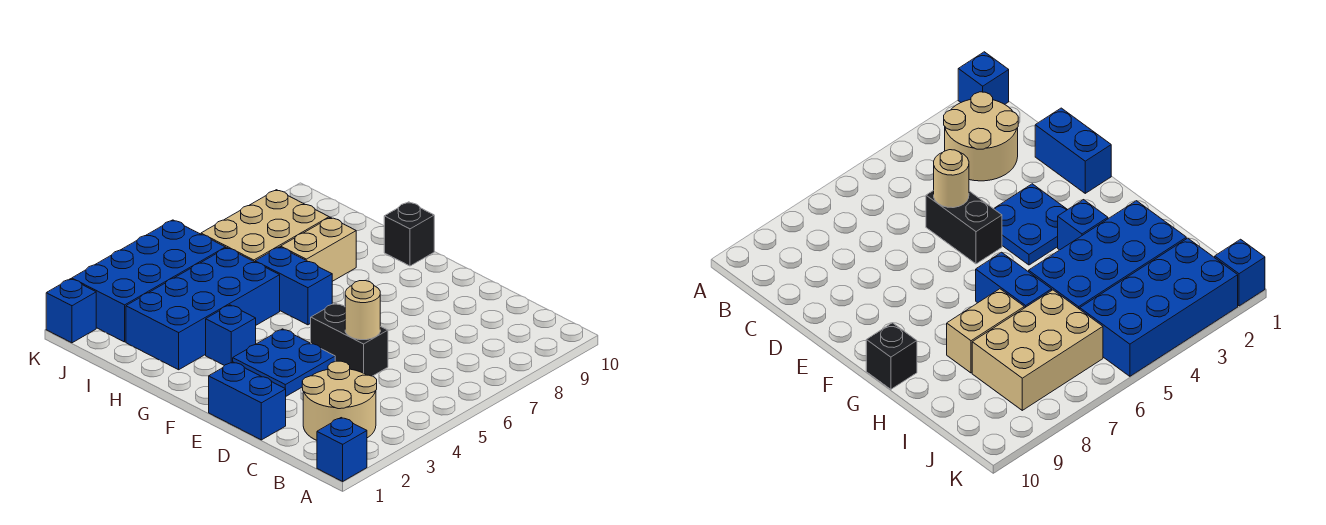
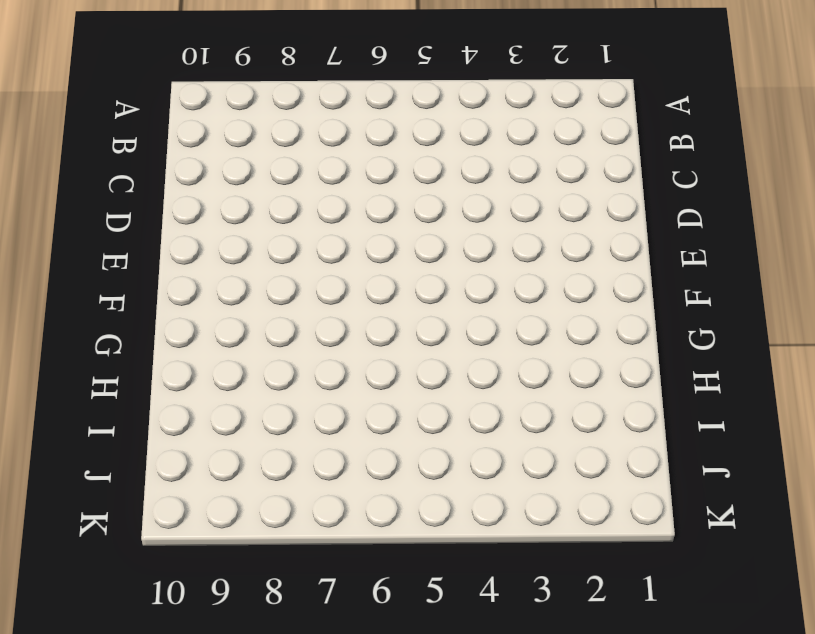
none -> blue brick A1 level 1
none -> tan round brick B2:C3 level 1
none -> blue brick D1:E1 level 1

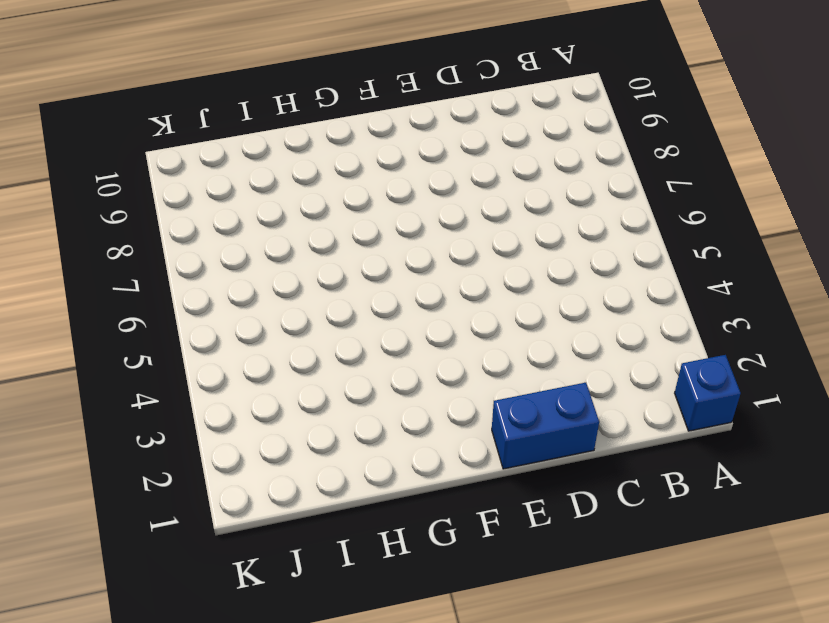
none -> tan round brick B2:C3 level 1
none -> black brick D5:E5 level 1
none -> blue plate E3:F4 level 1

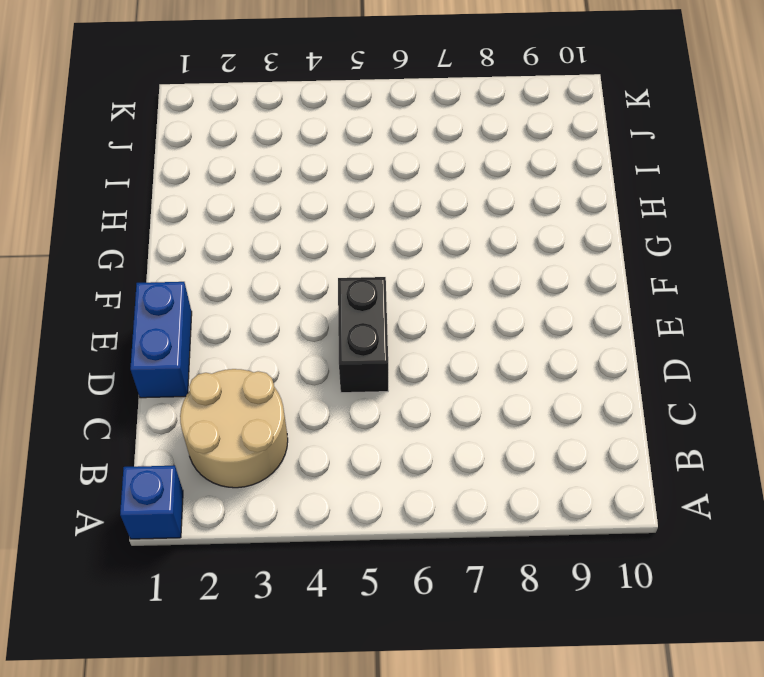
none -> blue plate E3:F4 level 1
none -> blue brick G3 level 1
none -> blue brick G6:H6 level 1

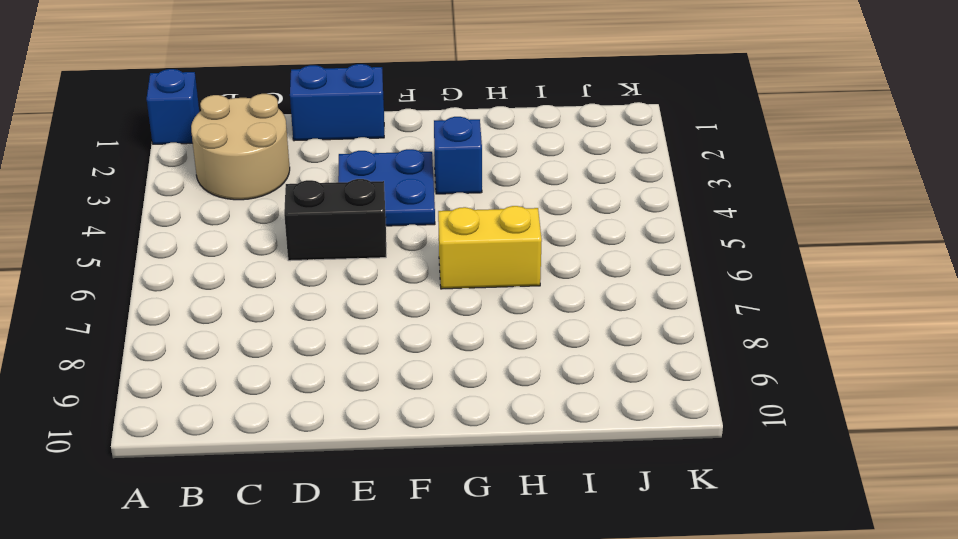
yellow brick G6:H6 level 1 -> blue brick G6:H6 level 1
none -> black brick G10 level 1
none -> blue brick H2:I5 level 1
none -> tan brick H7:H8 level 1

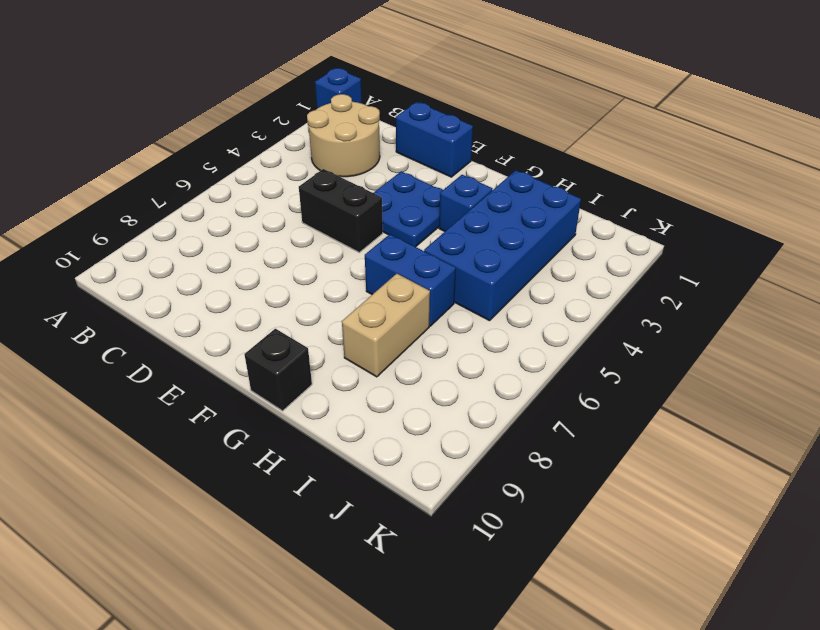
none -> tan brick I6:J8 level 1
none -> blue brick J2:K5 level 1
none -> blue brick K1 level 1

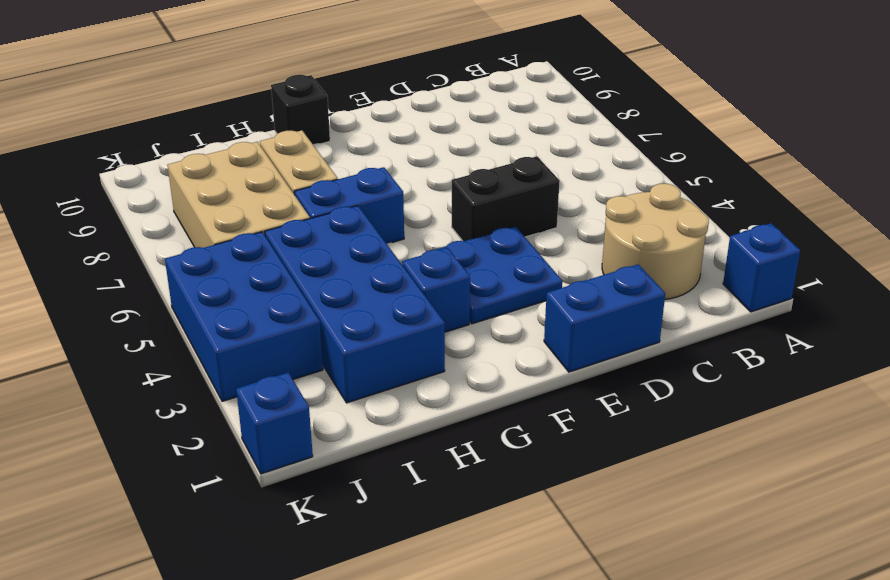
blue brick J3:K5 level 1 -> blue brick J2:K5 level 1
none -> tan round brick D5 level 2

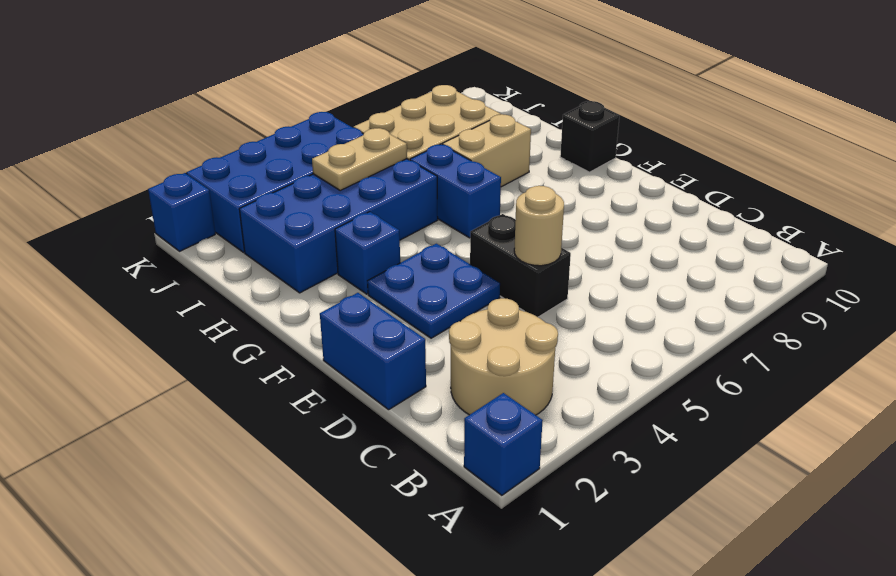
tan plate I4:I5 level 2 -> none

